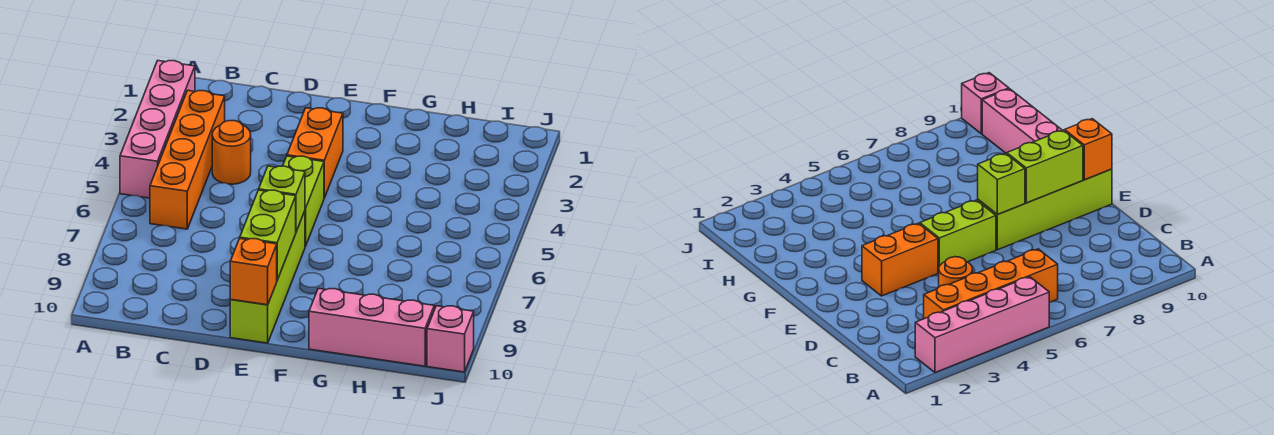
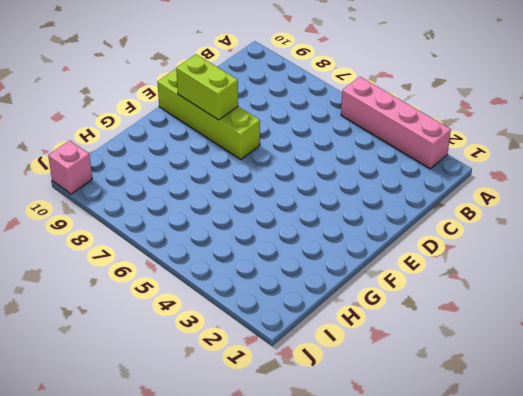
none -> orange brick B3:B6 level 1
none -> orange round brick C4 level 1

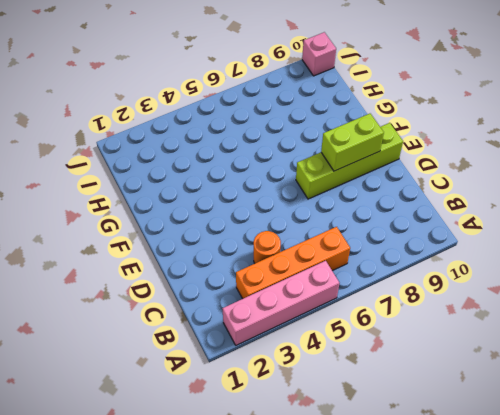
none -> orange brick E3:E4 level 1
none -> lime brick E5:E6 level 1

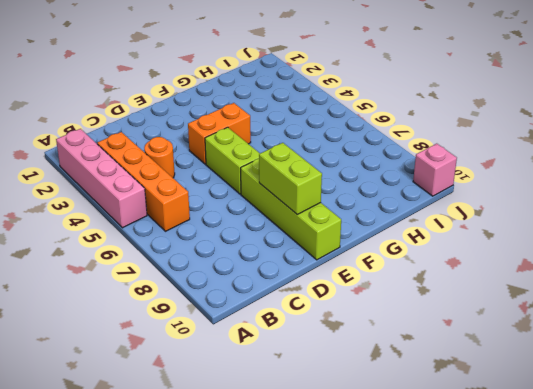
orange brick E4:F4 level 1 -> orange brick E3:E4 level 1
none -> pink brick G10:I10 level 1
none -> lime brick E7 level 2

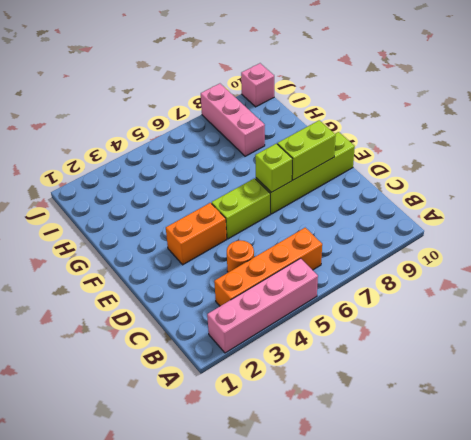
pink brick H8:J8 level 1 -> pink brick G10:I10 level 1
none -> orange brick E10 level 2

